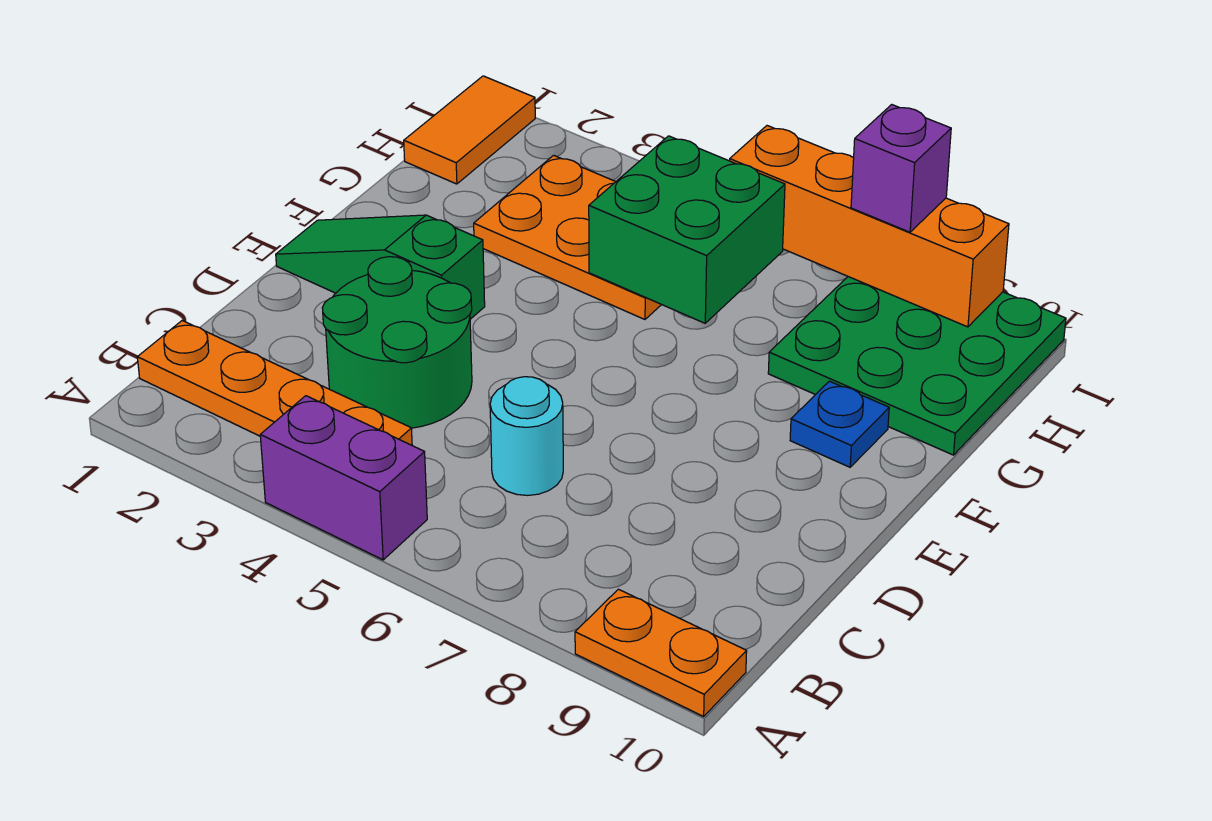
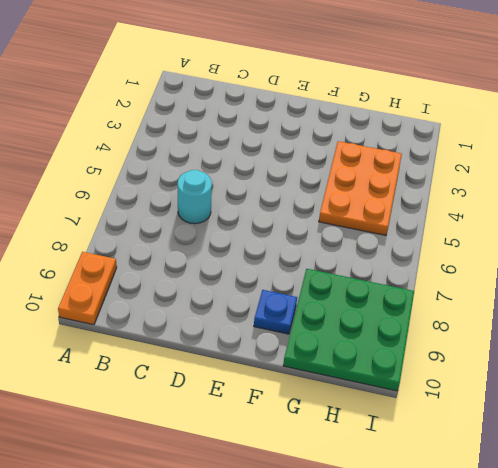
none -> purple brick A4:A5 level 1
none -> orange plate B1:B4 level 1
none -> green round brick C3:D4 level 1

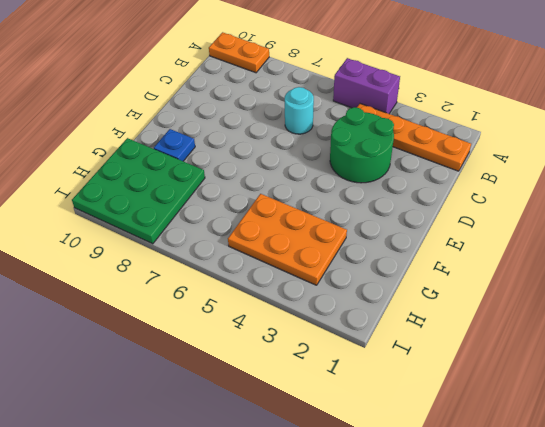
none -> green slope E1:E3 level 1 top 3
none -> orange tile H1:I1 level 1
none -> green brick G5:H6 level 2

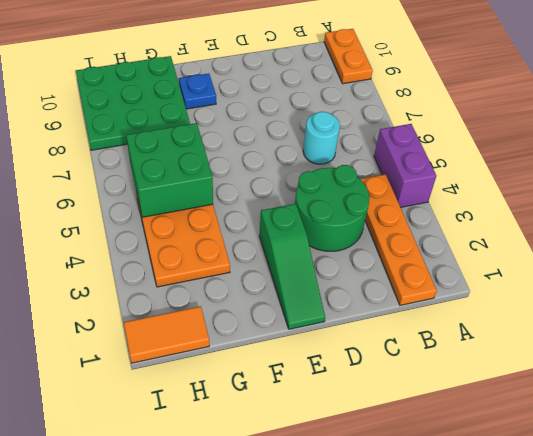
none -> orange brick I6:I9 level 2
none -> purple brick I8 level 3

